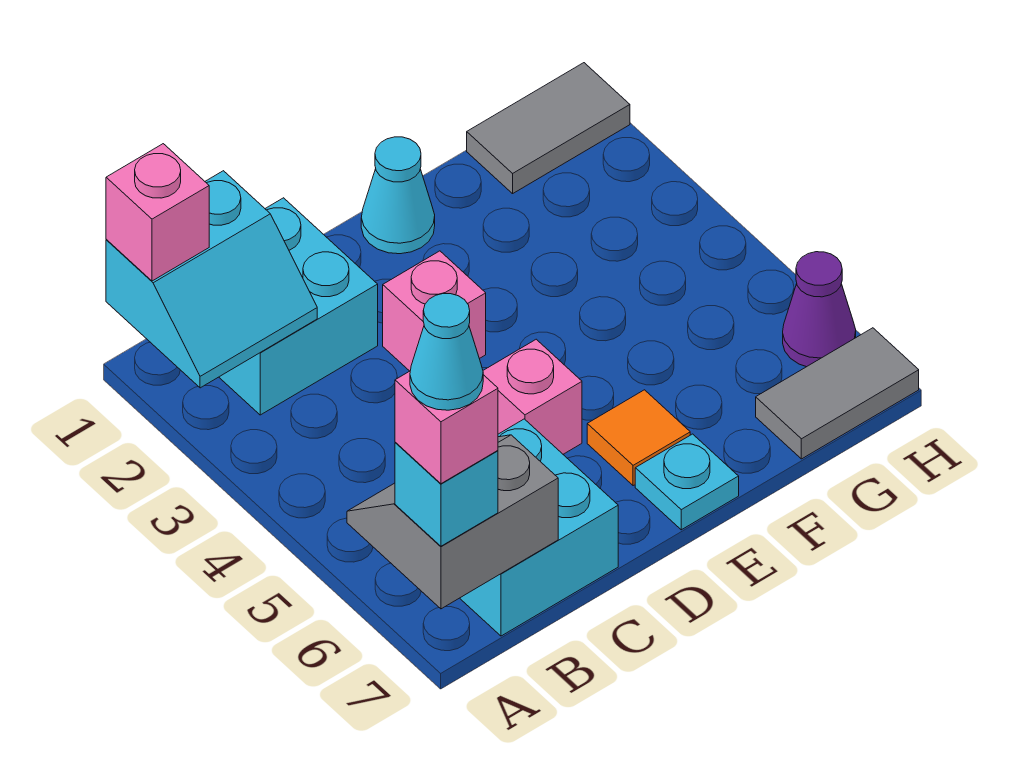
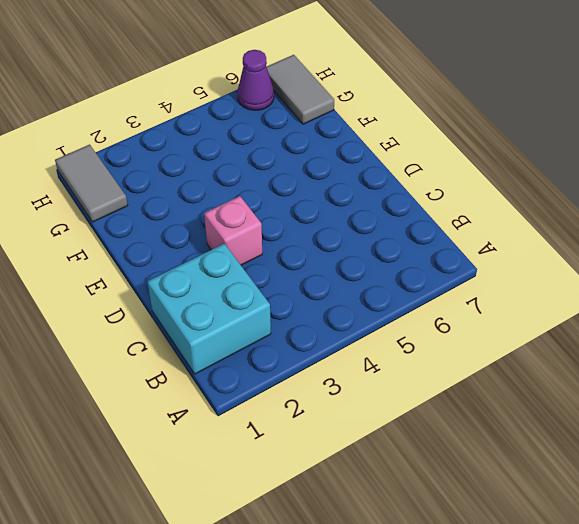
none -> cyan brick B6:C7 level 1
none -> pink brick D5 level 1
none -> cyan cone E1 level 1

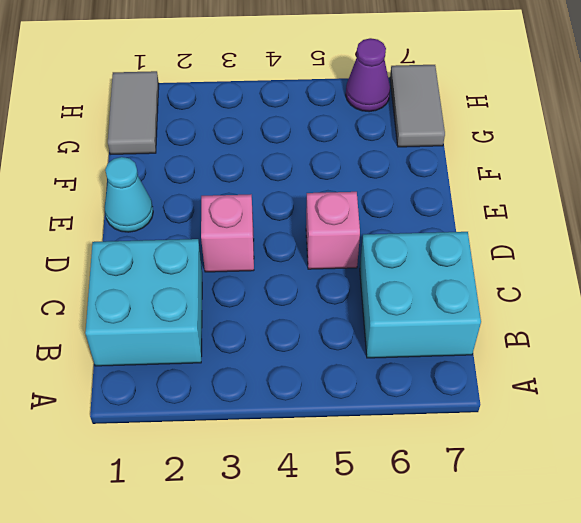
none -> orange tile E6 level 1
none -> cyan plate E7 level 1
none -> cyan slope A1:B2 level 2 top 1

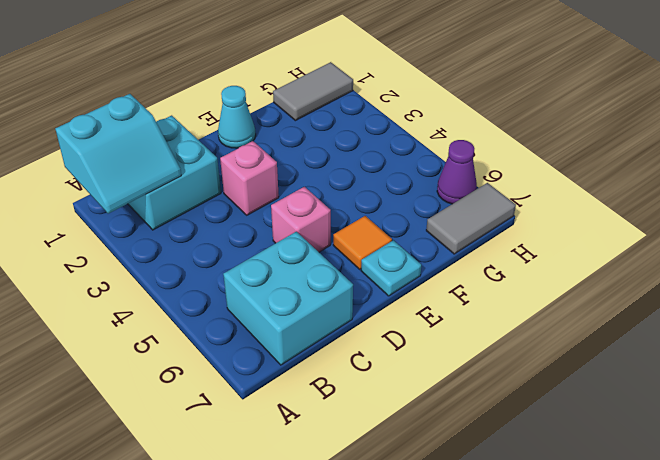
none -> grey slope A6:B7 level 2 top 7
none -> pink brick A1 level 3
none -> cyan brick A7 level 3

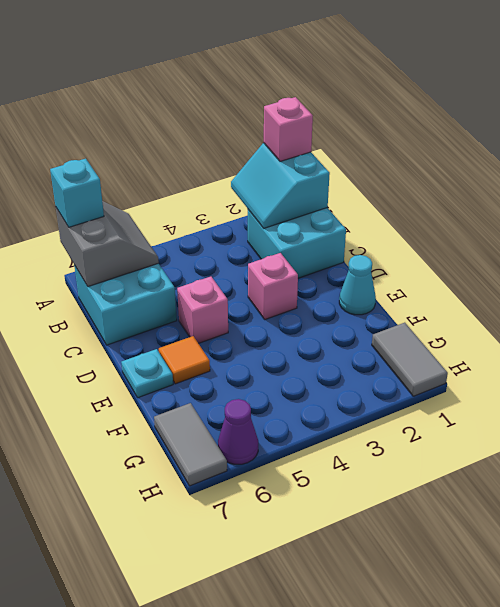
none -> pink brick A7 level 4
none -> cyan cone A7 level 5

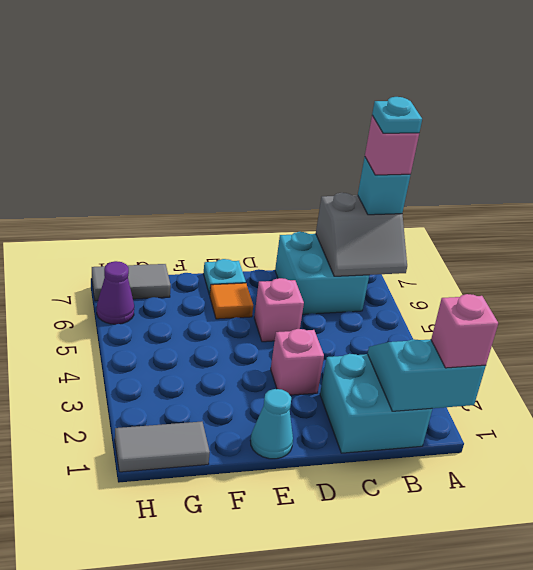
cyan plate A7 level 5 -> cyan cone A7 level 5

